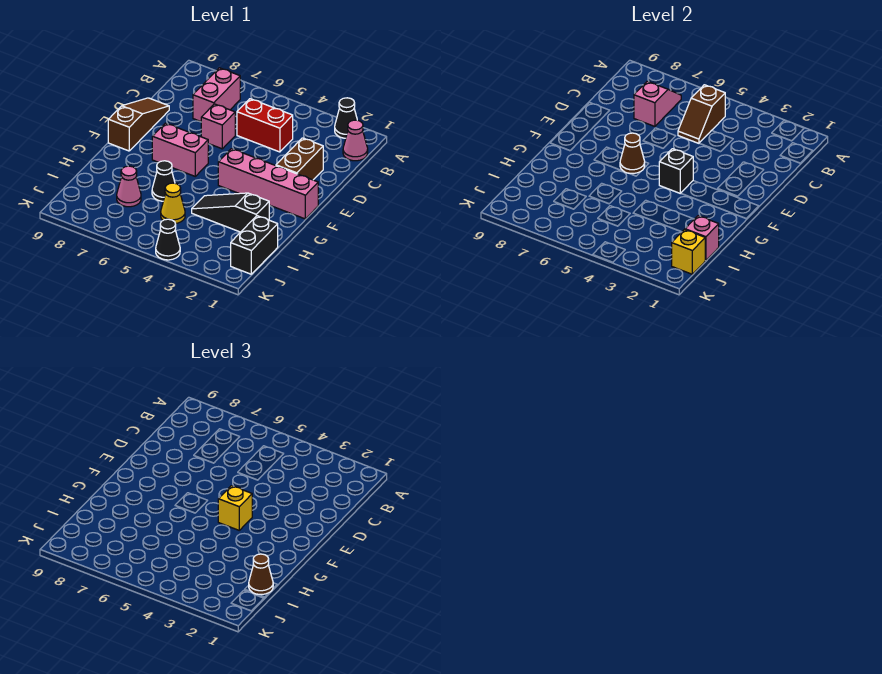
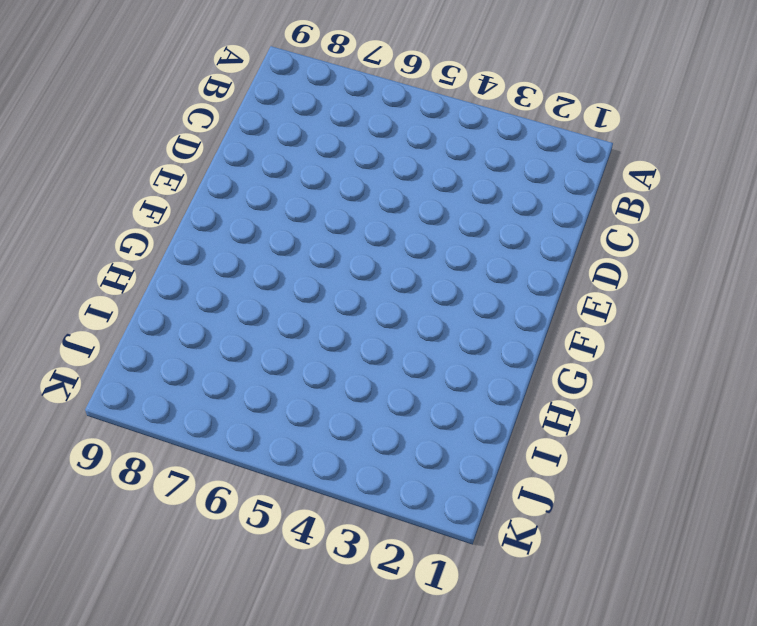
none -> black cone A2 level 1
none -> pink cone B1 level 1
none -> pink brick B7:C7 level 1

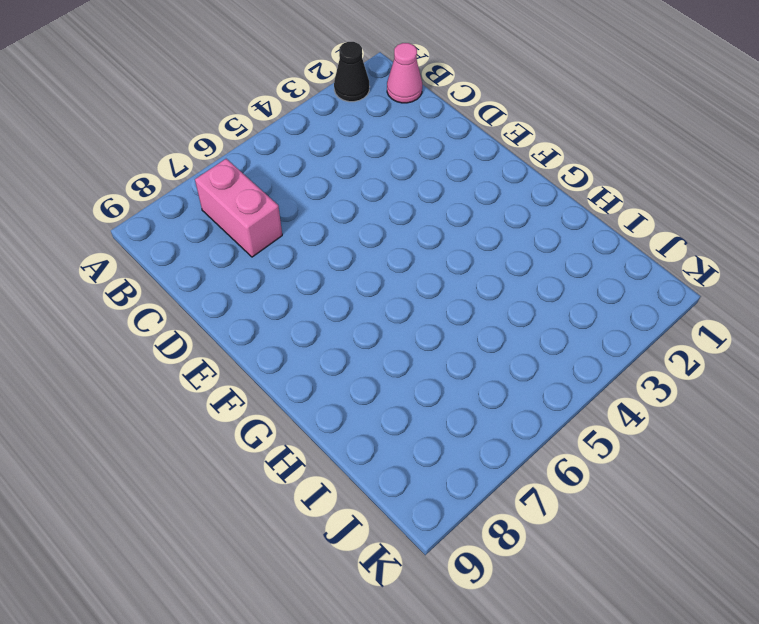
none -> red brick C4:C5 level 1
none -> brown brick D2:E2 level 1
none -> pink brick D6 level 1

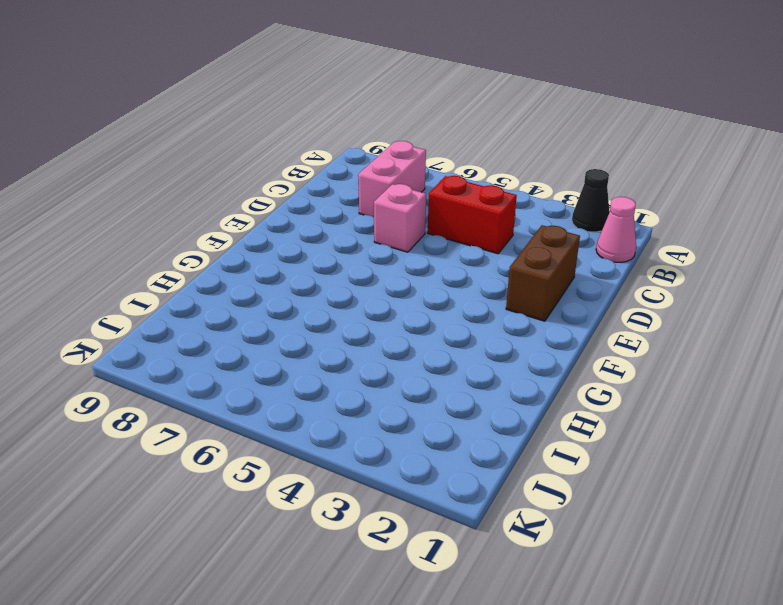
none -> brown slope D9:F9 level 1 top F
none -> pink brick F1:F4 level 1
none -> pink brick F6:F7 level 1

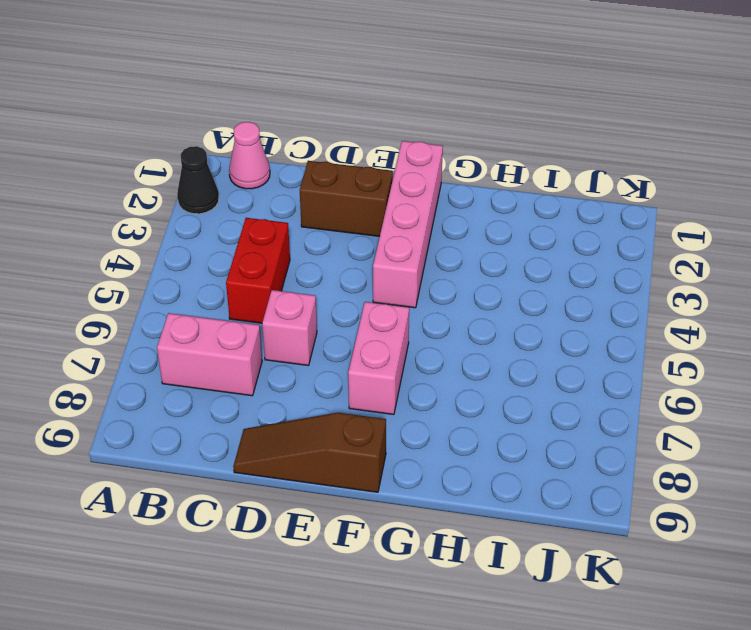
none -> black slope H2:H4 level 1 top 2
none -> black cone H6 level 1
none -> black brick I1:J1 level 1

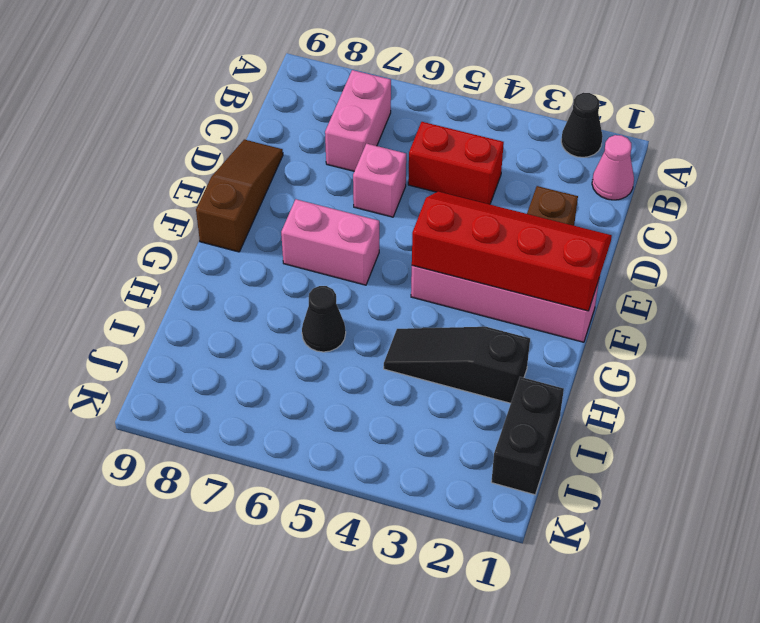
red slope E1:F4 level 2 top F -> black brick F4 level 2
none -> yellow cone I5 level 1
none -> pink cone I7 level 1
none -> black cone K4 level 1

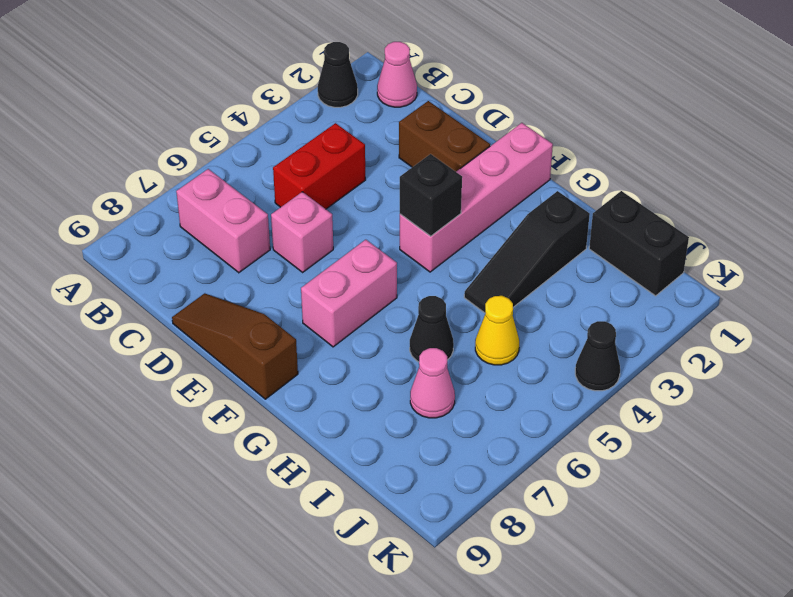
none -> brown slope B5:C5 level 2 top B
none -> pink slope B7:C7 level 2 top C
none -> brown cone F6 level 2

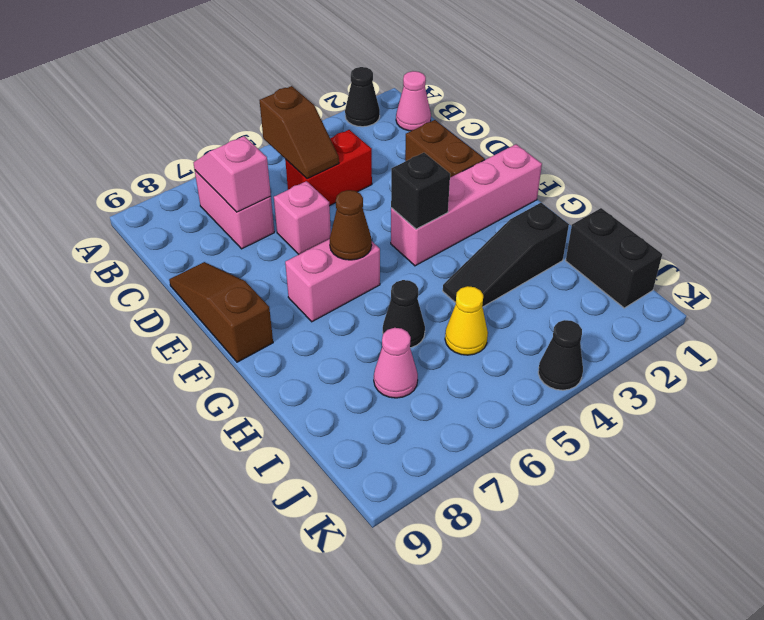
none -> pink brick I1 level 2
none -> yellow brick J1 level 2
none -> yellow brick F4 level 3

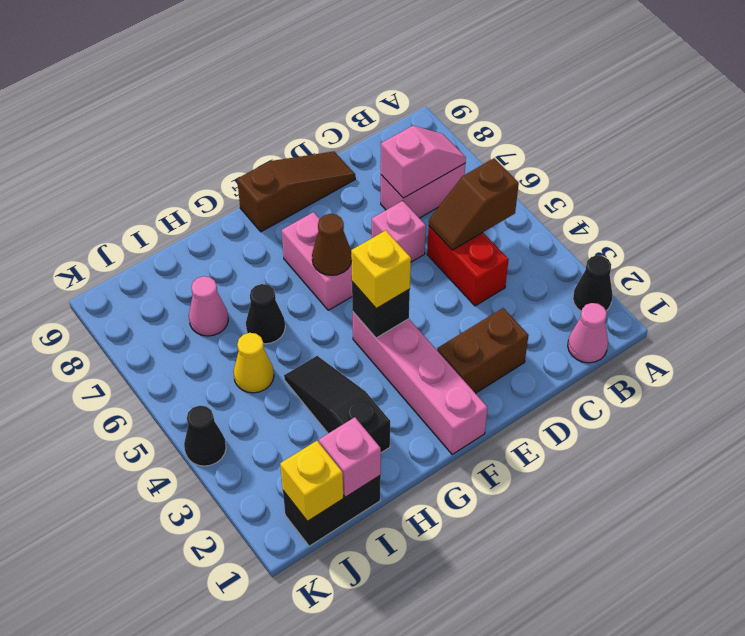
none -> brown cone I1 level 3

